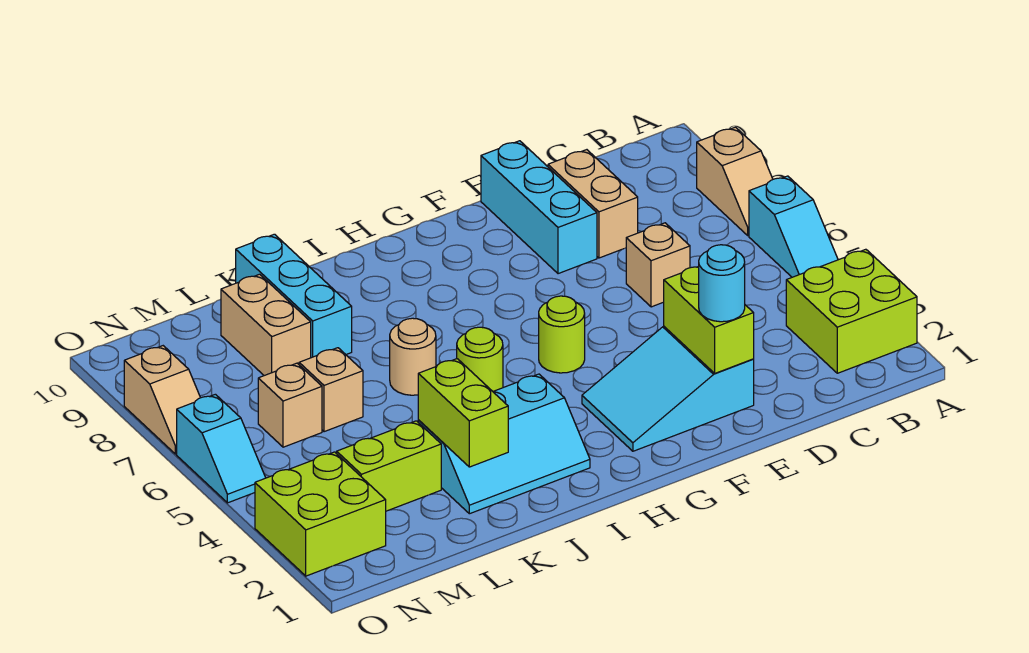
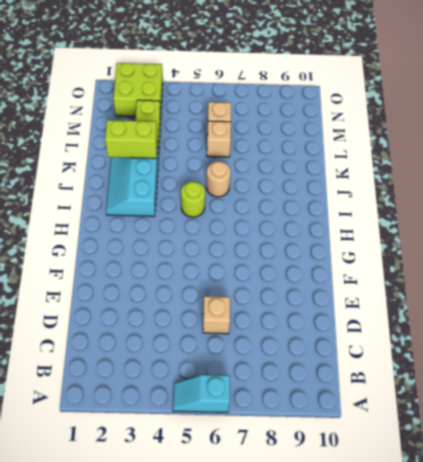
none -> lime brick A2:B3 level 1
none -> tan slope A7:A8 level 1 top 8
none -> tan brick D8:D9 level 1

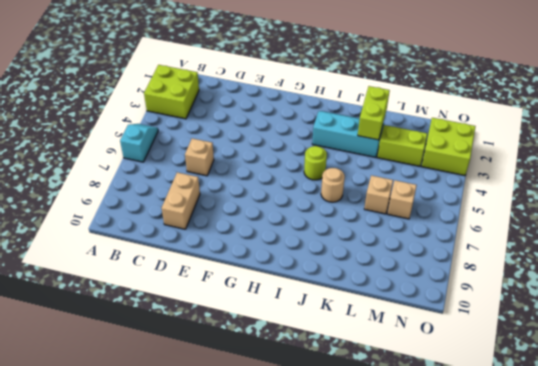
none -> tan slope A7:A8 level 1 top 8
none -> cyan slope E2:G3 level 1 top E
none -> cyan brick E8:E10 level 1

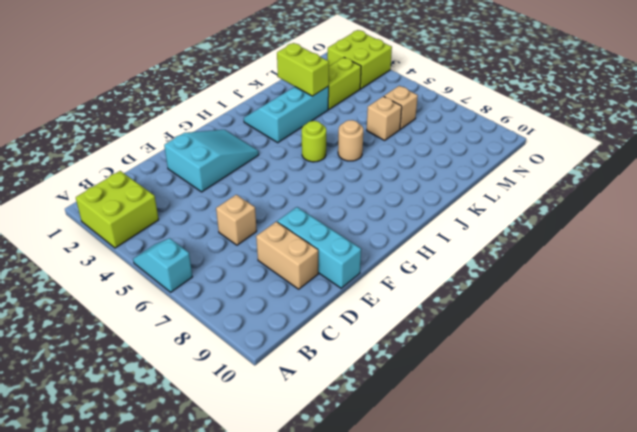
none -> tan slope A7:A8 level 1 top 8
none -> lime round brick G5 level 1
none -> cyan brick K8:K10 level 1

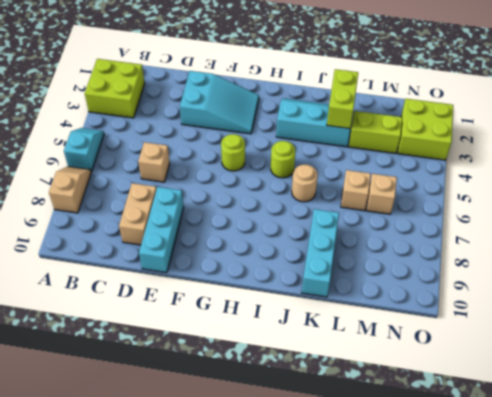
none -> tan brick L8:L9 level 1
none -> cyan slope O5:O6 level 1 top 6
none -> tan slope O7:O8 level 1 top 8

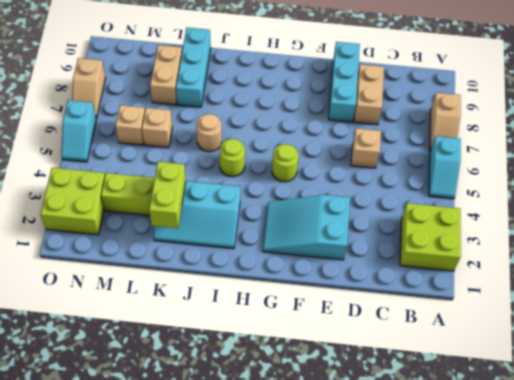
none -> lime brick E2:E3 level 2
none -> cyan round brick E2 level 3

